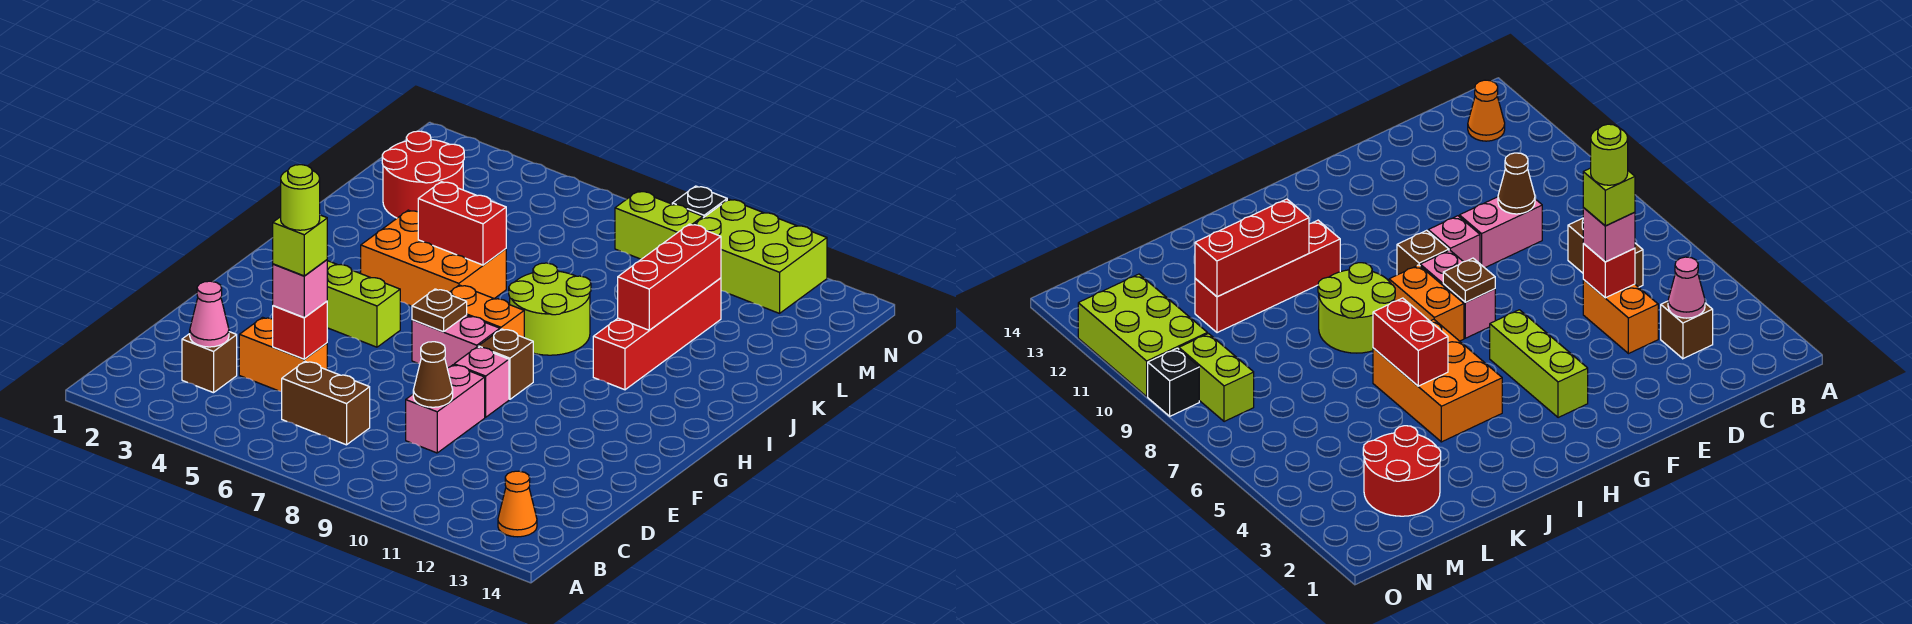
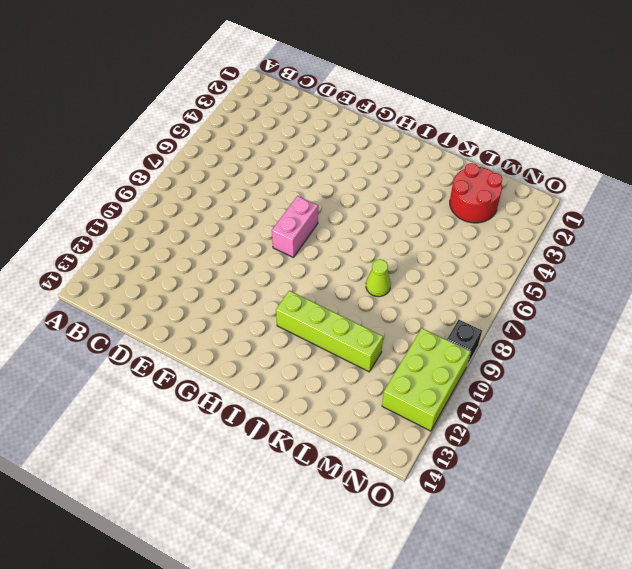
lime brick I11:L11 level 1 -> red brick I11:L11 level 1
lime cone K8 level 1 -> none
none -> orange cone B13 level 1
none -> brown brick C3 level 1
none -> brown brick C6:C7 level 1

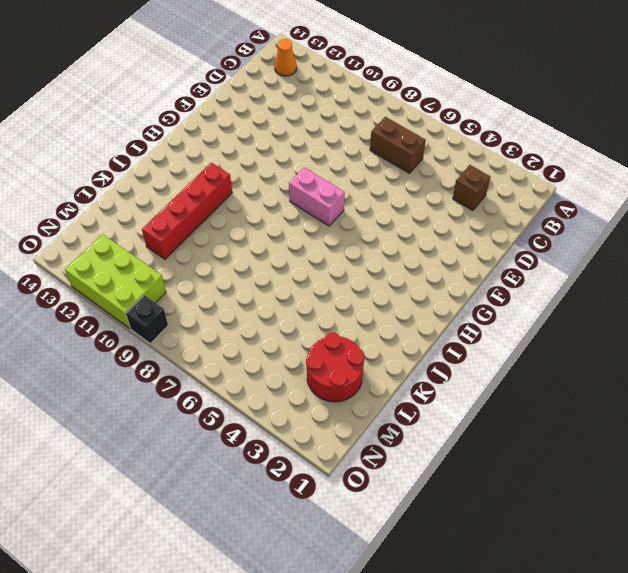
none -> orange brick D4:D5 level 1
none -> pink brick D9:E9 level 1
none -> pink brick F9 level 1

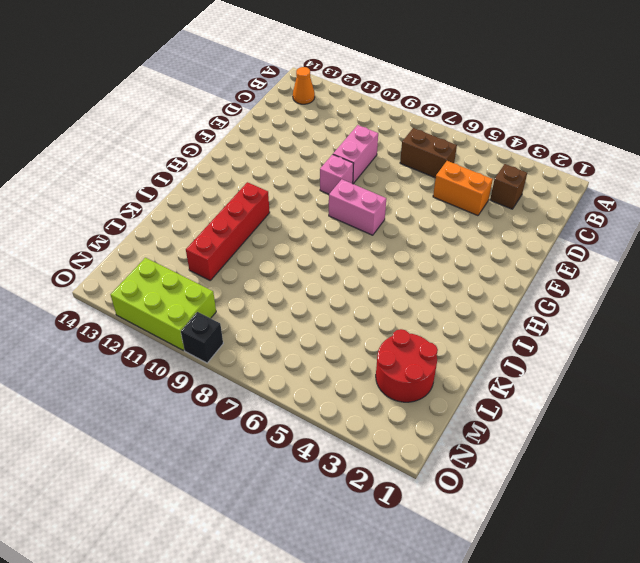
none -> lime brick G3:G5 level 1
none -> brown brick G9 level 1
none -> orange brick H7:H8 level 1

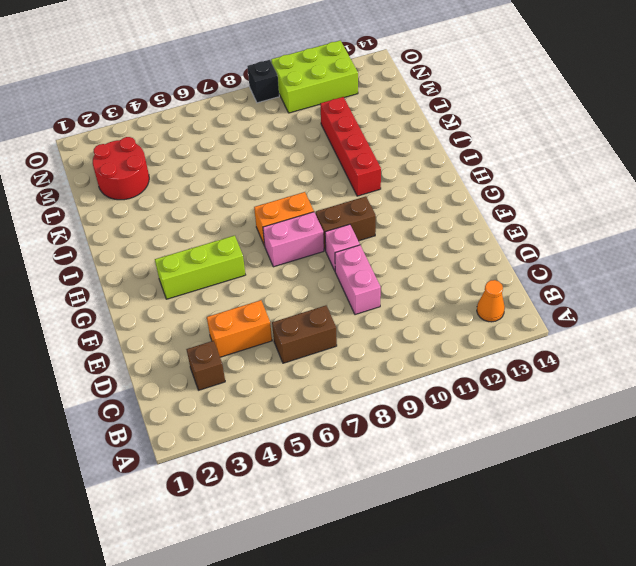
brown brick G9:G10 level 1 -> brown brick G9 level 1
none -> orange brick I4:J6 level 1
none -> lime round brick I8:J9 level 1
none -> lime brick N8:N9 level 1

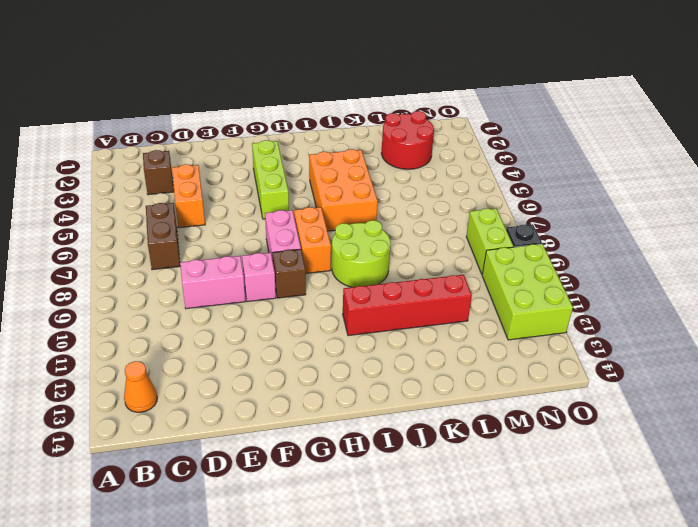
none -> pink cone C3 level 2
none -> red brick D5 level 2
none -> brown cone D9 level 2

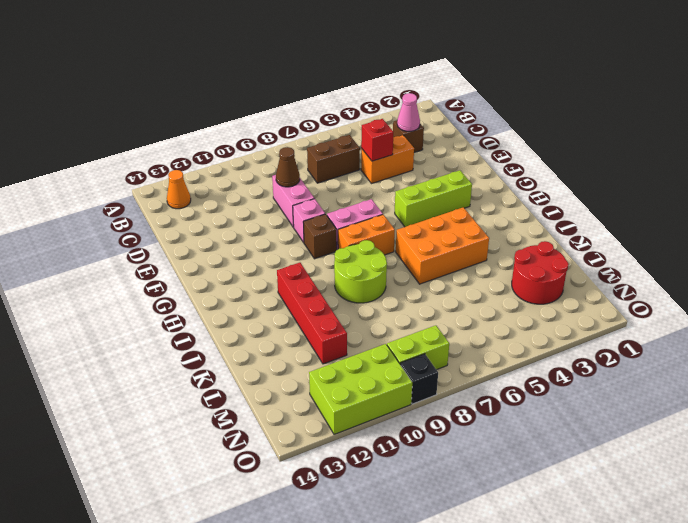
none -> brown plate G7 level 2
none -> red brick J5:J6 level 2
none -> red brick J11:L11 level 2

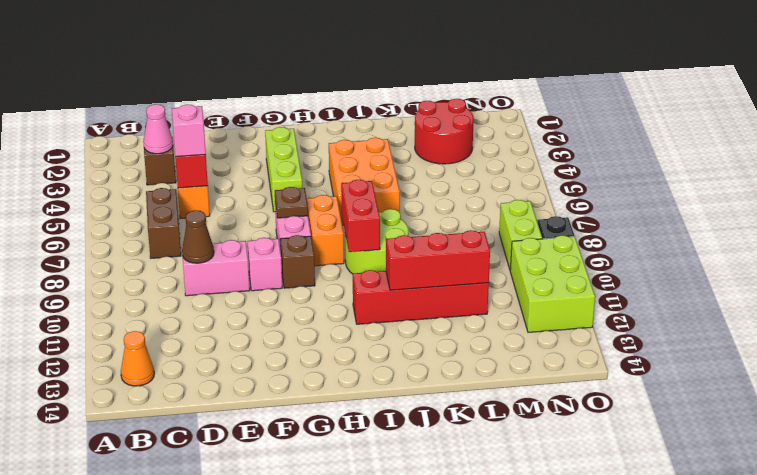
red brick I8:I9 level 2 -> red brick J5:J6 level 2
none -> lime brick D5 level 4
none -> lime round brick D5 level 5

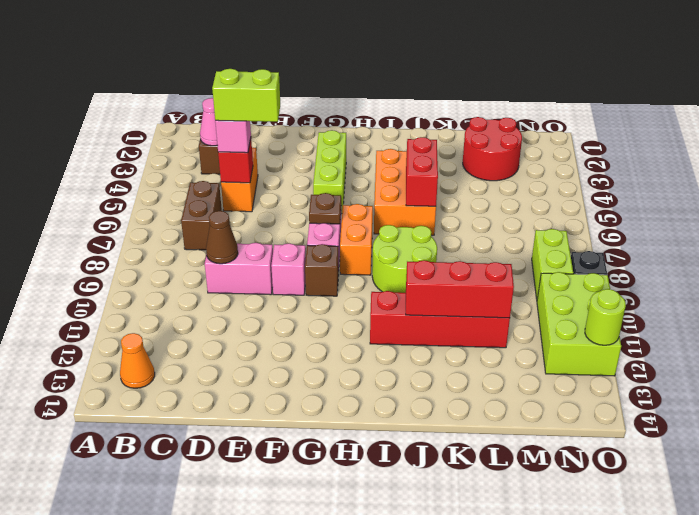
lime brick D5:E5 level 4 -> lime brick D5 level 4
lime round brick O12 level 2 -> lime round brick D5 level 5

